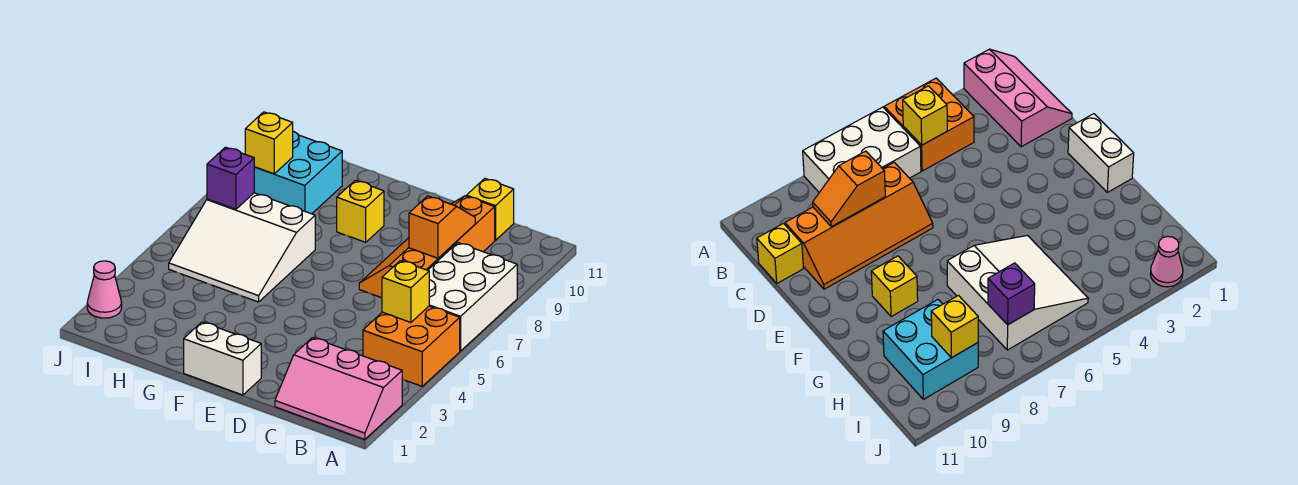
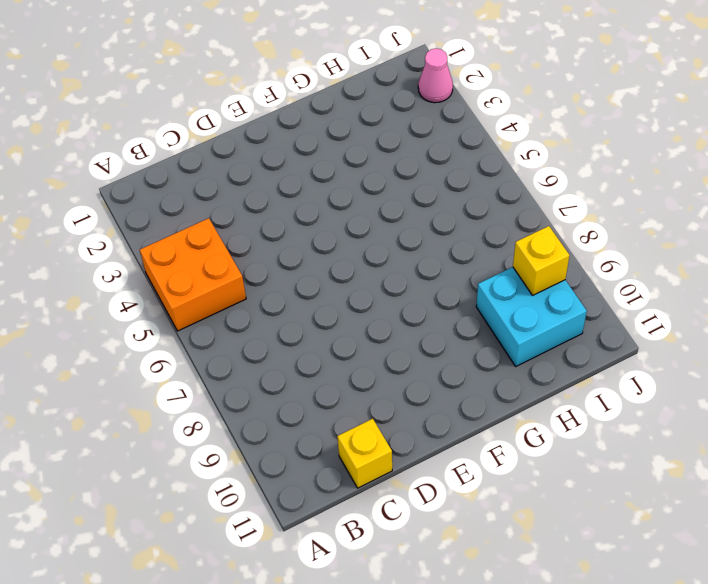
none -> pink slope A1:C2 level 1 top 2
none -> white brick A6:B8 level 1
none -> orange slope C7:D10 level 1 top C

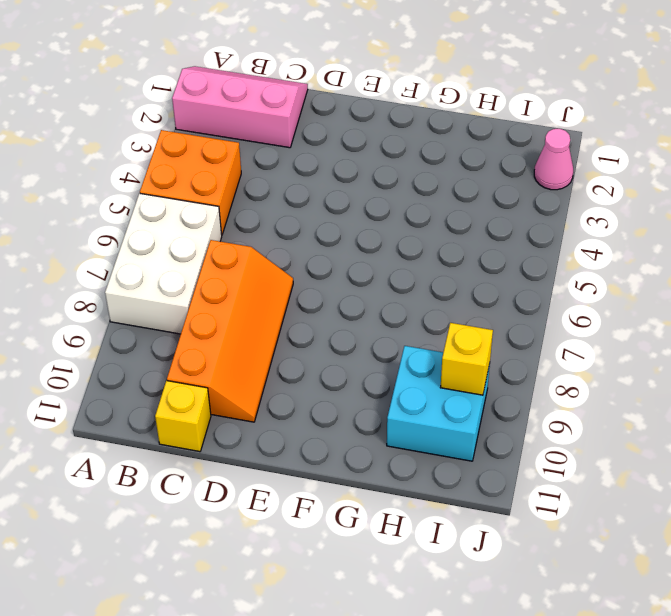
none -> white brick E1:F1 level 1
none -> yellow brick F9 level 1
none -> white slope G5:I7 level 1 top 7

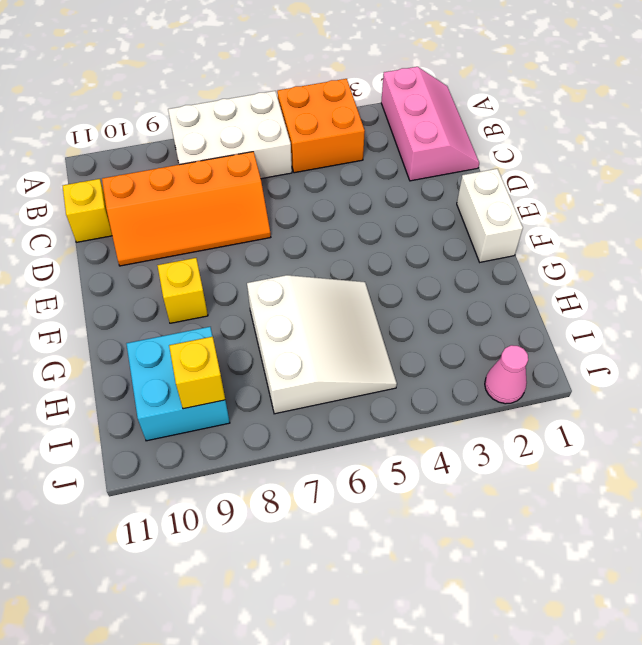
none -> yellow brick B5 level 2
none -> orange slope C8:C9 level 2 top 8
none -> purple brick I7 level 2

